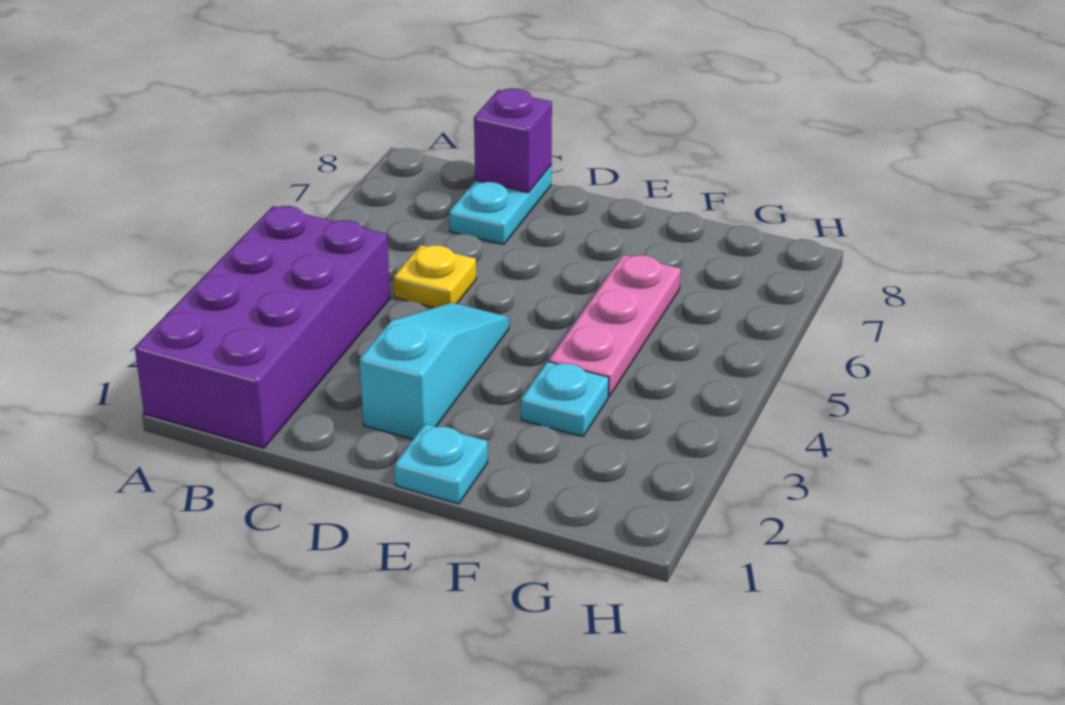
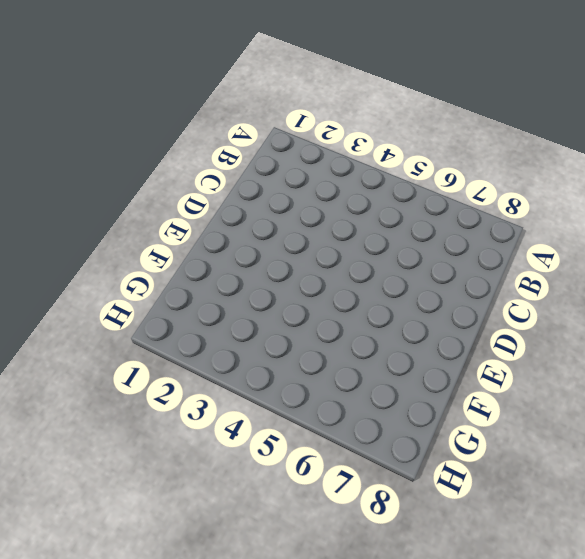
none -> purple brick A1:B4 level 1
none -> yellow plate C5 level 1

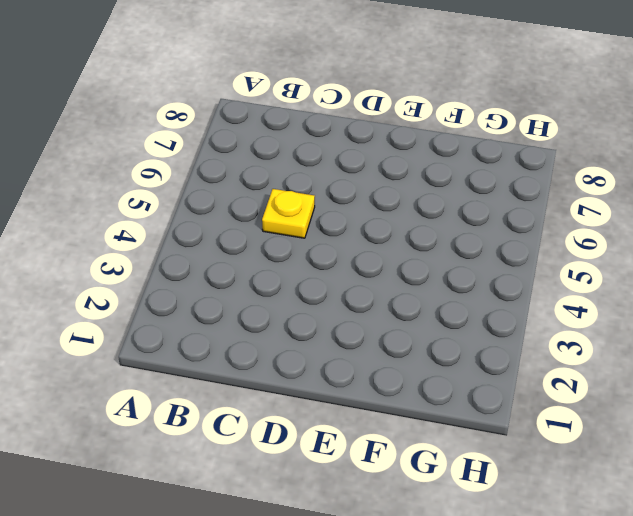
none -> purple brick A1:B4 level 1
none -> cyan plate C7:C8 level 1

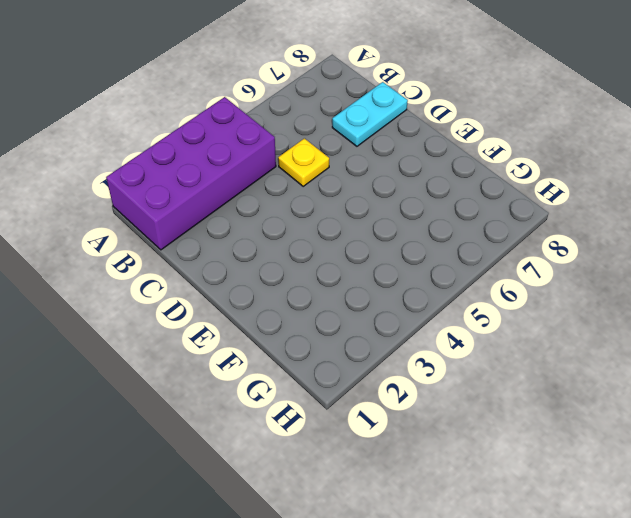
none -> cyan slope D2:D4 level 1 top 2
none -> cyan plate E1 level 1

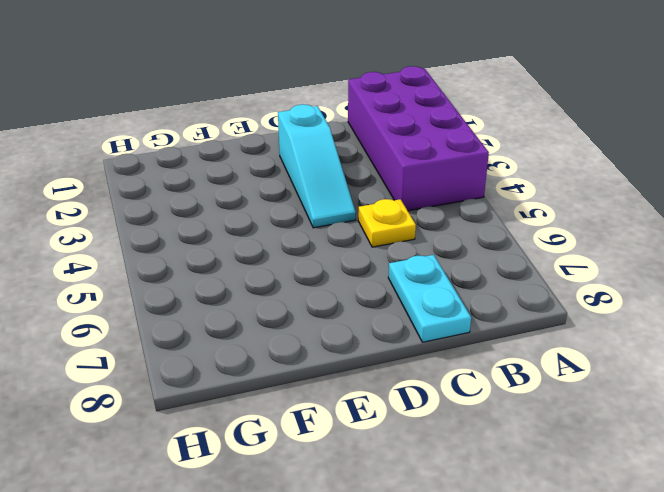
none -> cyan plate E1 level 1
none -> cyan plate F3 level 1

